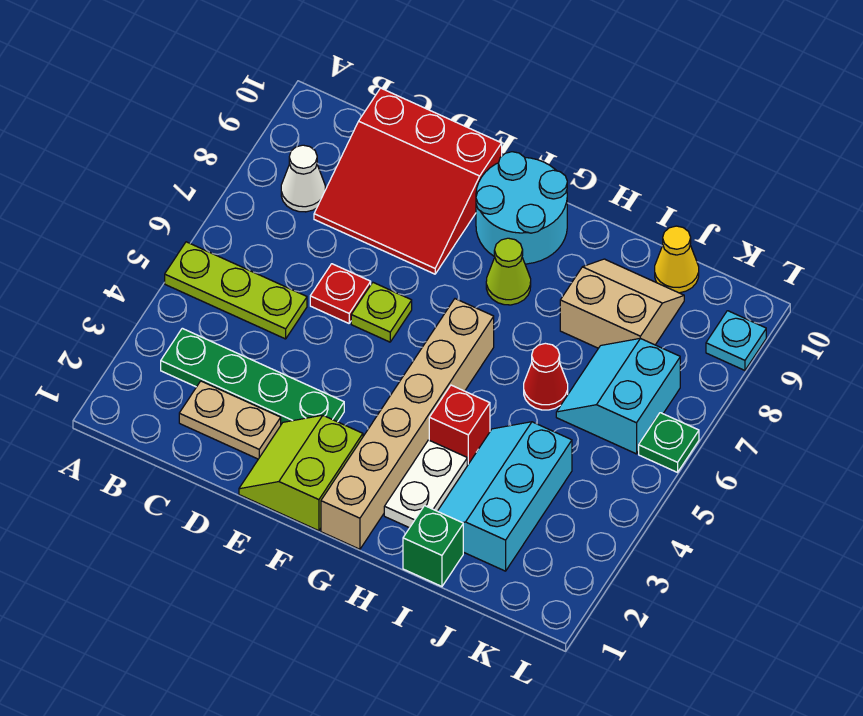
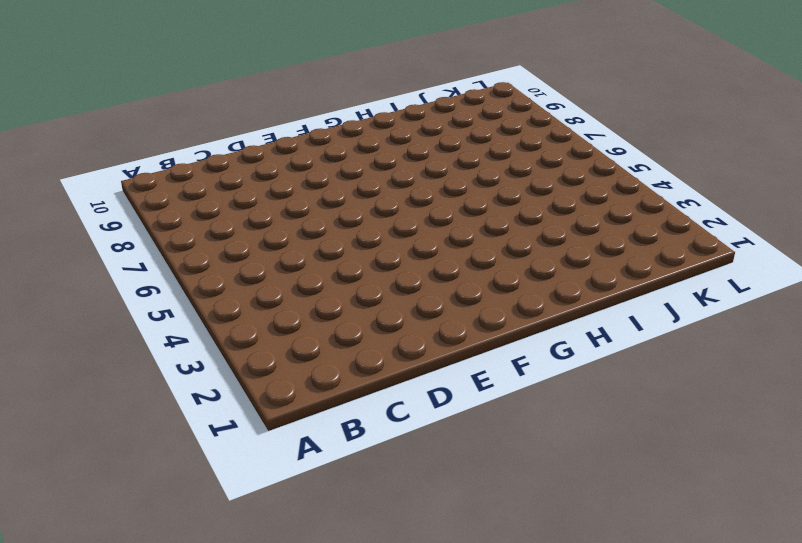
none -> lime plate A5:C5 level 1
none -> green plate B3:E3 level 1
none -> white cone B8 level 1

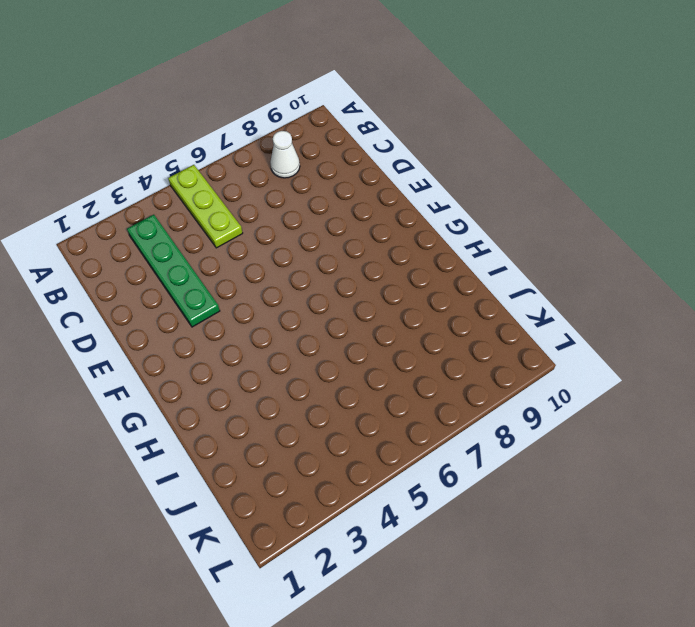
none -> tan plate C2:D2 level 1
none -> red slope C8:E10 level 1 top 10
none -> red plate D6 level 1

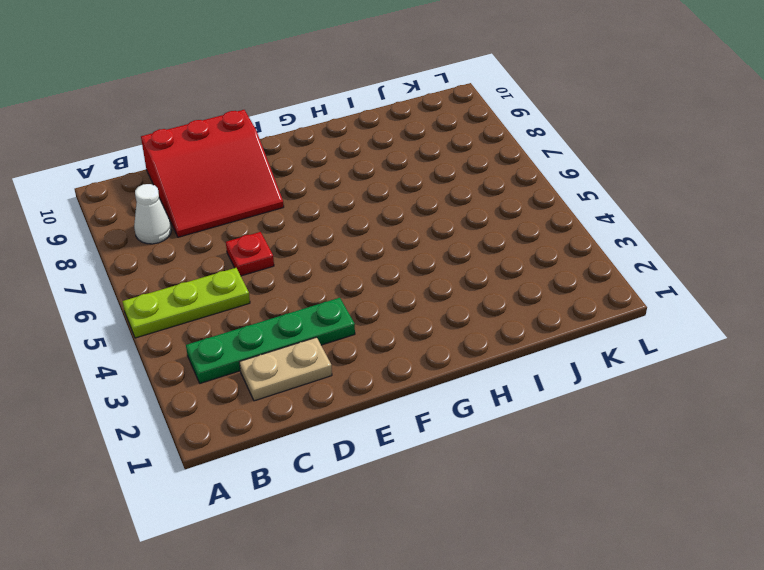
none -> lime slope E1:F2 level 1 top F
none -> lime plate E6 level 1
none -> cyan round brick F9:G10 level 1

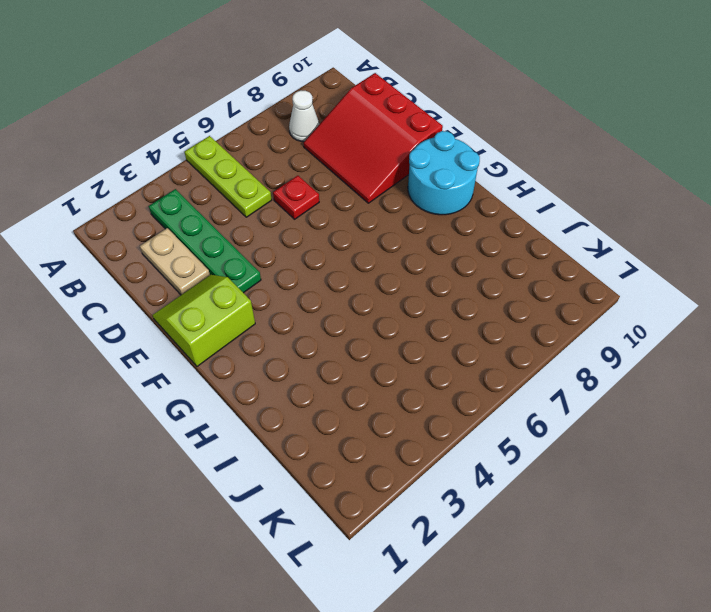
none -> lime plate E6 level 1
none -> tan brick G1:G6 level 1
none -> lime cone G8 level 1

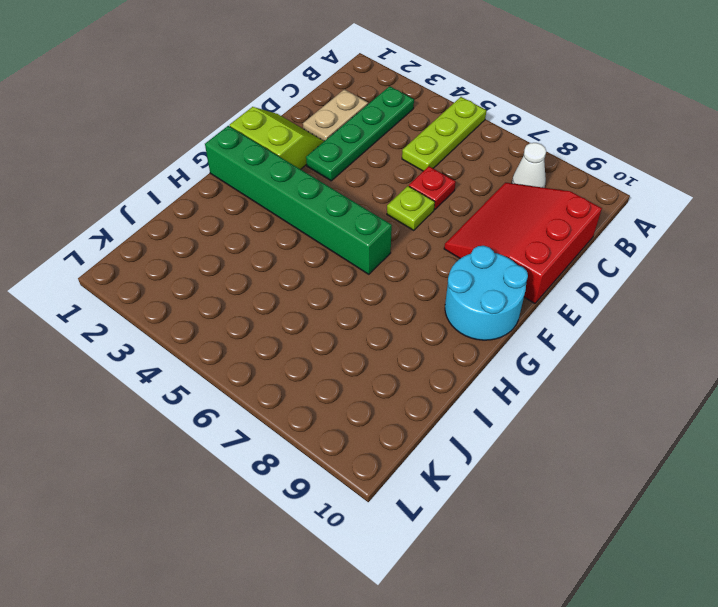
green brick G1:G6 level 1 -> tan brick G1:G6 level 1
none -> lime cone G8 level 1
none -> white plate H2:H3 level 1
none -> red brick H4 level 1

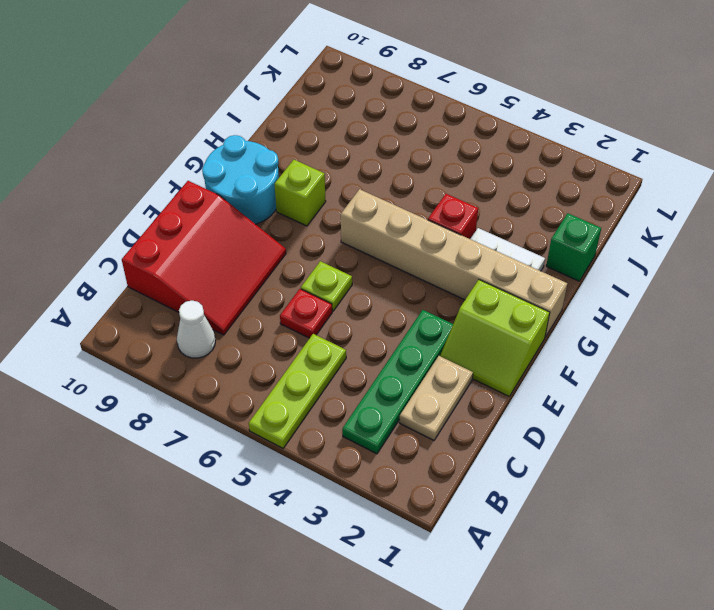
lime brick G8 level 1 -> lime cone G8 level 1
none -> cyan slope I2:J4 level 1 top J
none -> red cone I6 level 1
none -> tan slope I8:J9 level 1 top 8

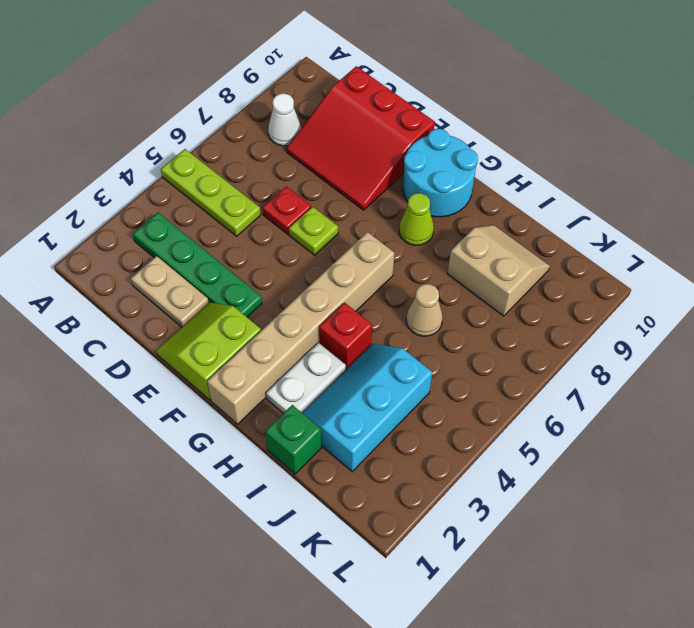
tan cone I6 level 1 -> red cone I6 level 1
none -> cyan slope J6:K7 level 1 top K
none -> yellow cone J10 level 1
none -> green plate L6 level 1

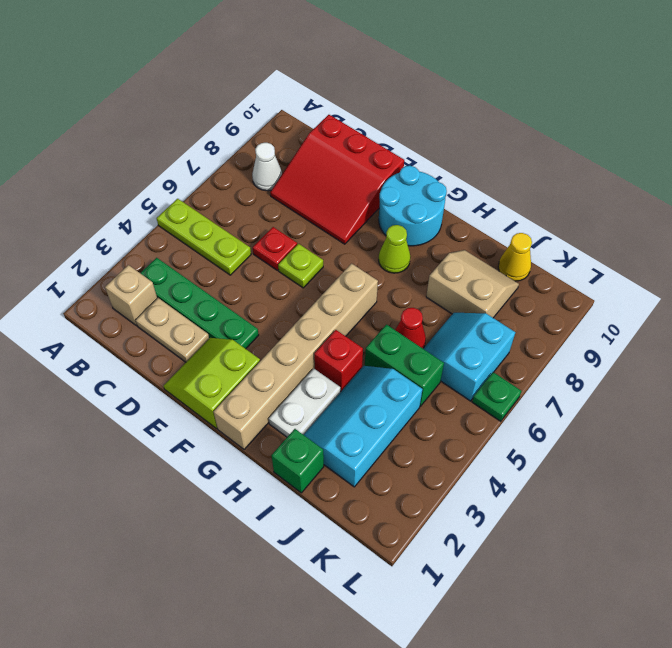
tan brick B2 level 1 -> none
green brick I5:J5 level 1 -> none
none -> cyan plate L9 level 1

